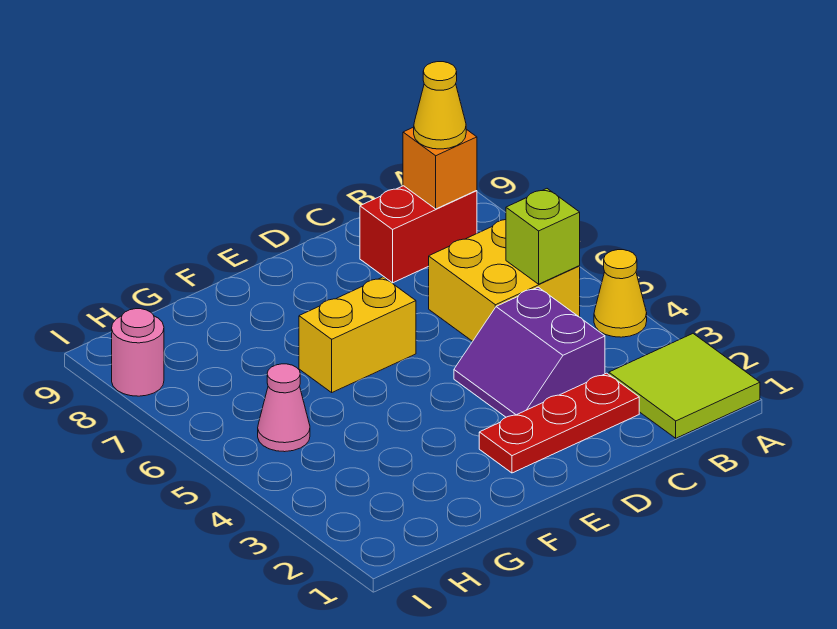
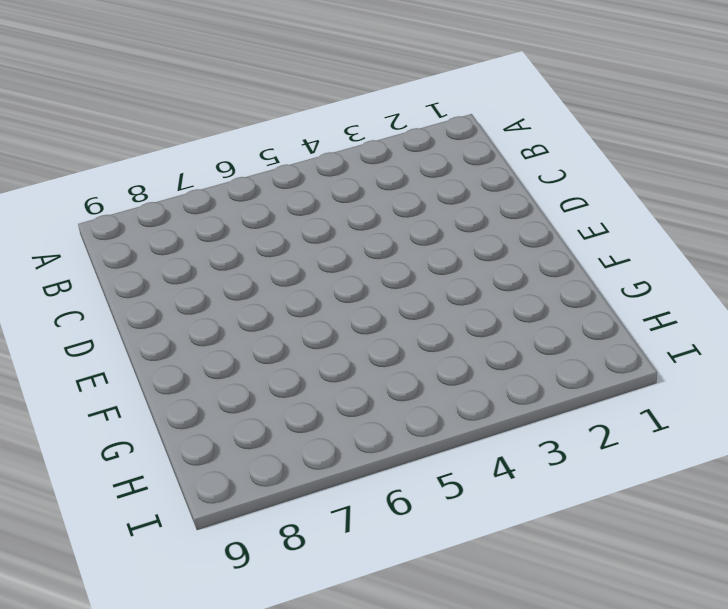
none -> lime tile A1:B2 level 1
none -> yellow cone A4 level 1
none -> yellow brick B5:C6 level 1

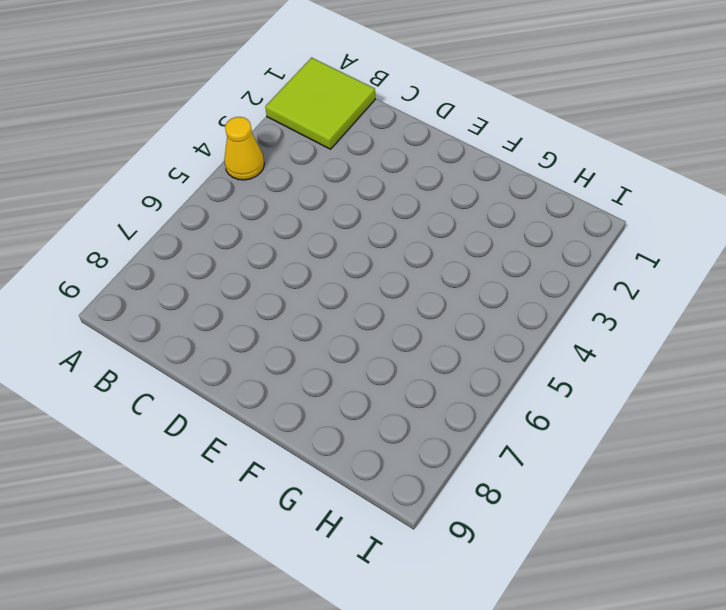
none -> yellow brick B5:C6 level 1
none -> red brick B8:C8 level 1
none -> red plate C2:E2 level 1

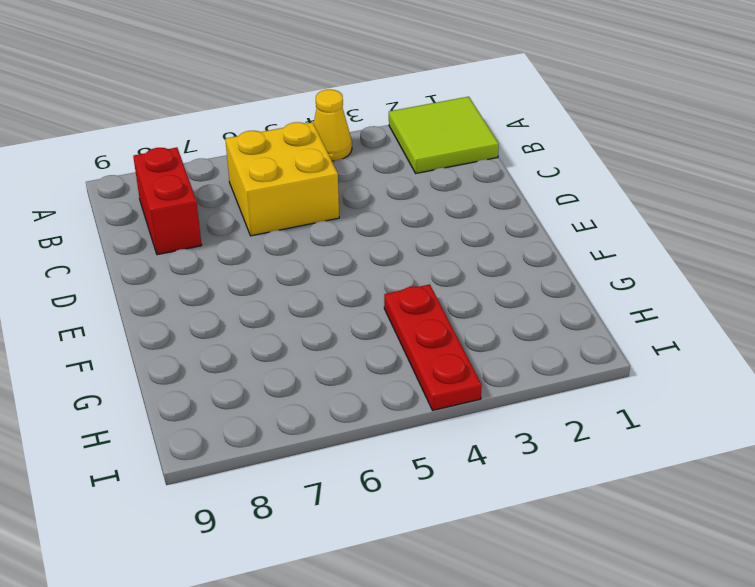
red plate G4:I4 level 1 -> red plate C2:E2 level 1
none -> purple slope C3:D4 level 1 top C
none -> yellow brick E6:F6 level 1
none -> pink cone H5 level 1

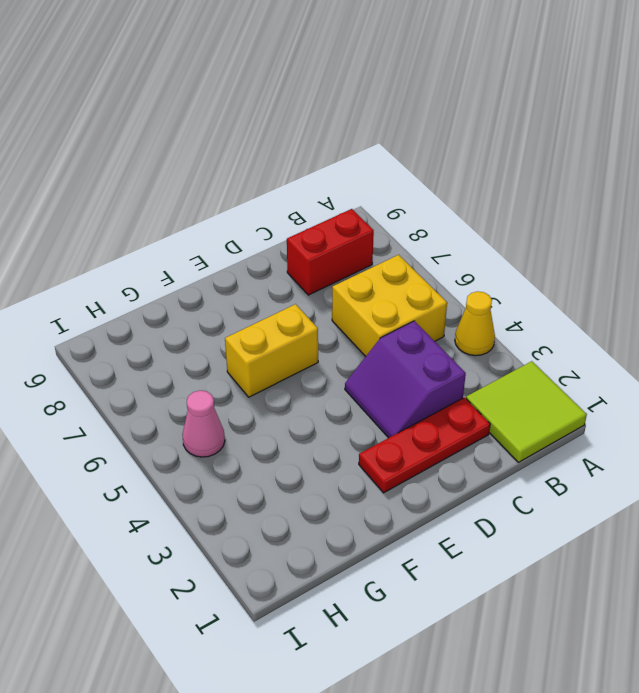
none -> pink round brick I8 level 1
none -> lime brick B5 level 2
none -> orange brick B8 level 2

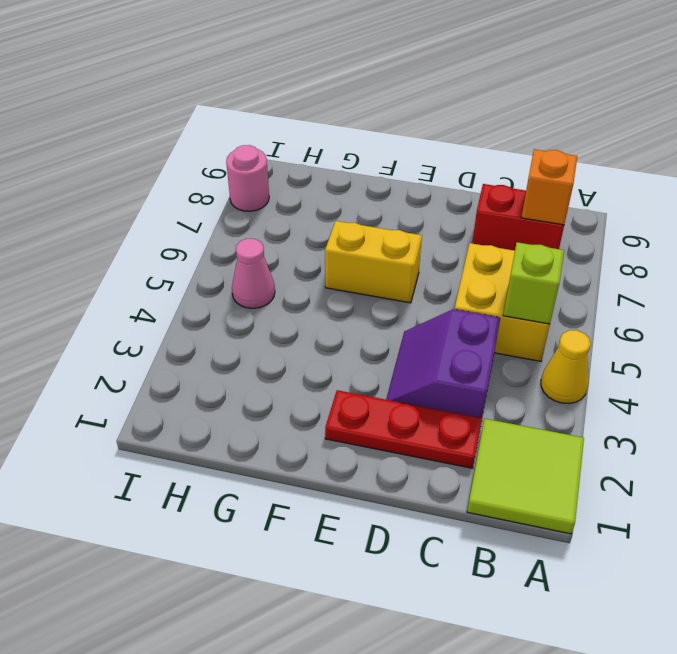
none -> yellow cone B8 level 3

